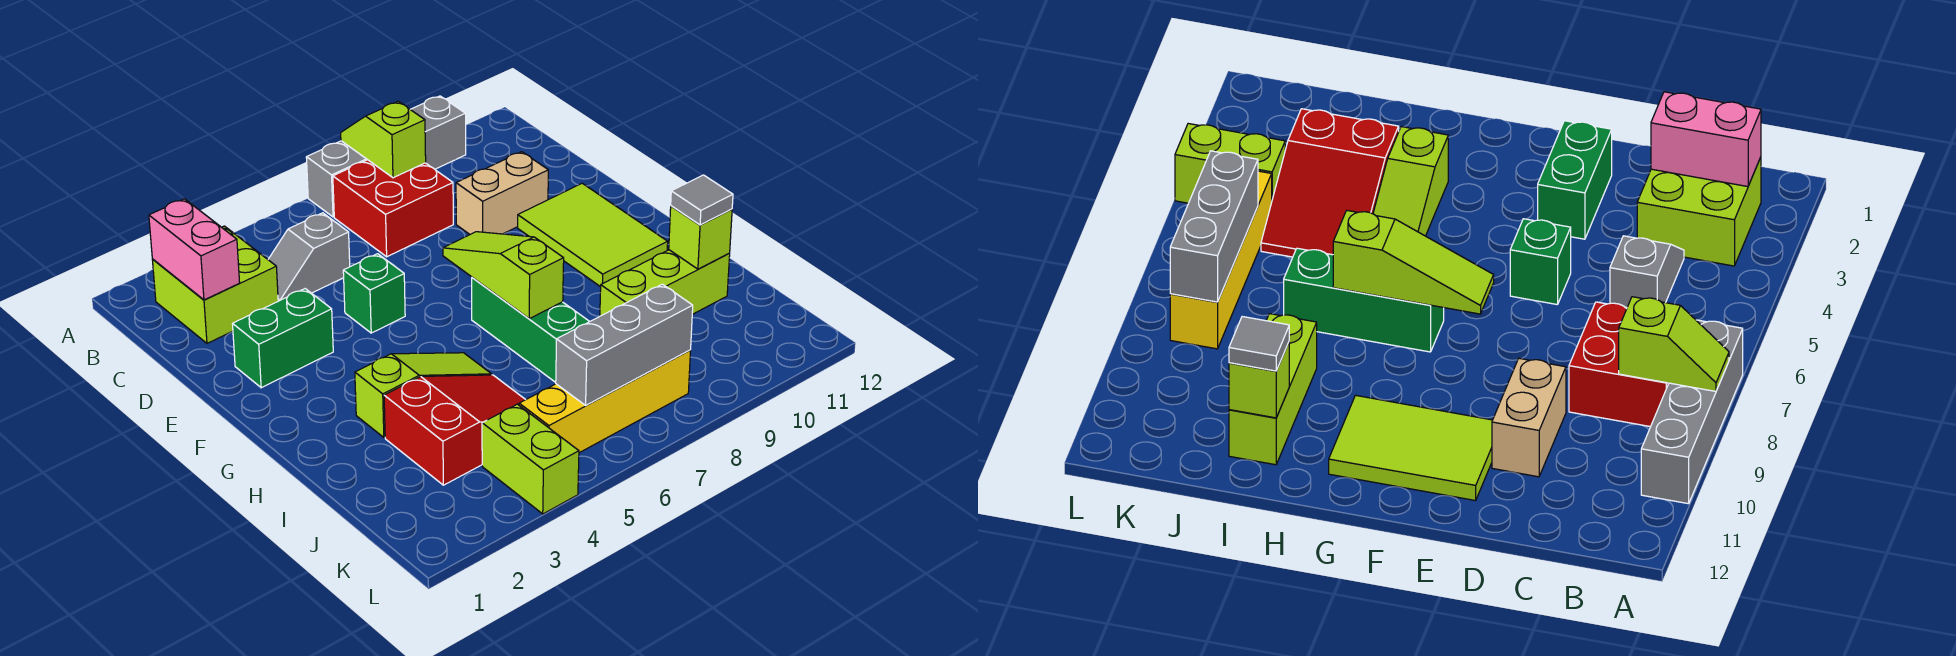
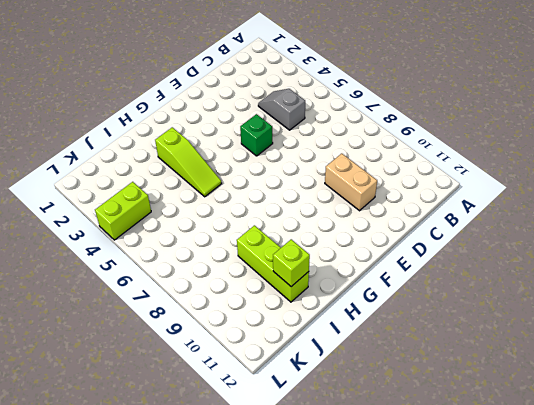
none -> grey brick A7:A10 level 1
none -> lime brick B2:C3 level 1
none -> red brick B7:C8 level 1

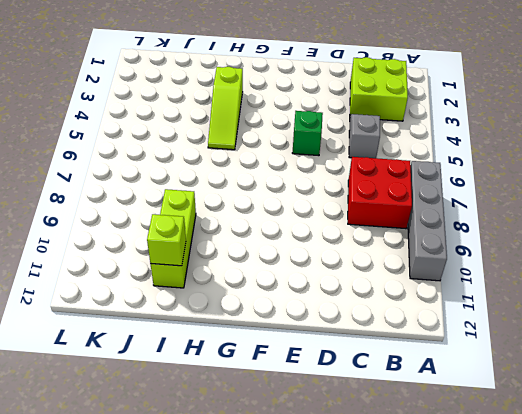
none -> tan brick D9:D10 level 1
none -> green brick E2:E3 level 1
none -> lime tile E10:G11 level 1

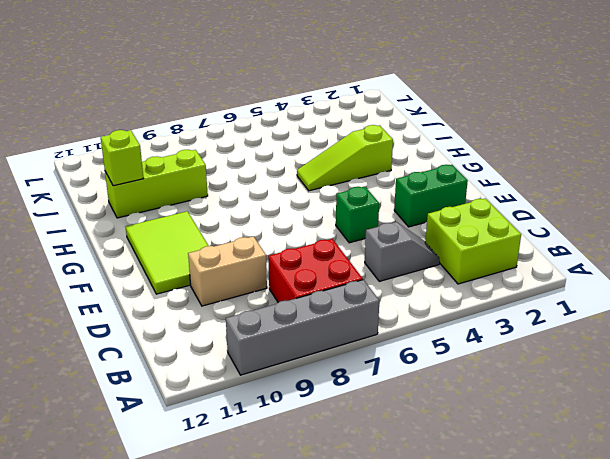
none -> green brick G7:I7 level 1
none -> red slope I3:J5 level 1 top 3
none -> lime brick K4:L4 level 1

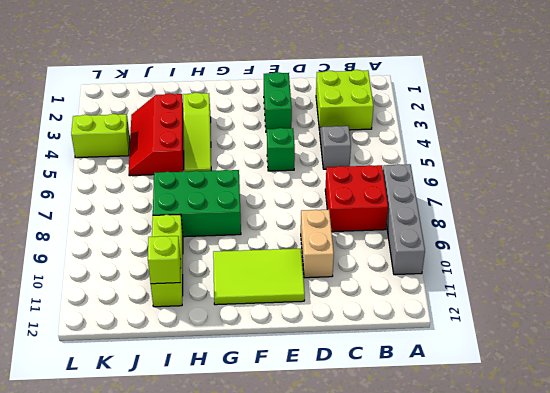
green brick G7:I8 level 1 -> green brick G7:I7 level 1
red slope I3:J5 level 1 top I -> red slope I3:J5 level 1 top 3
none -> yellow brick K5:K8 level 1
none -> lime slope A8:B8 level 2 top B
none -> pink brick B2:C2 level 2

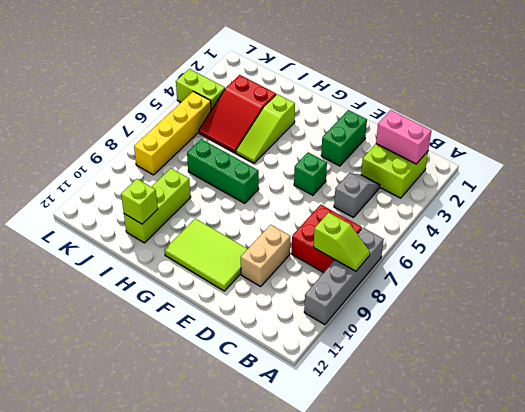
none -> lime slope F7:H7 level 2 top H
none -> grey brick K6:K8 level 2
none -> grey tile I11 level 3

